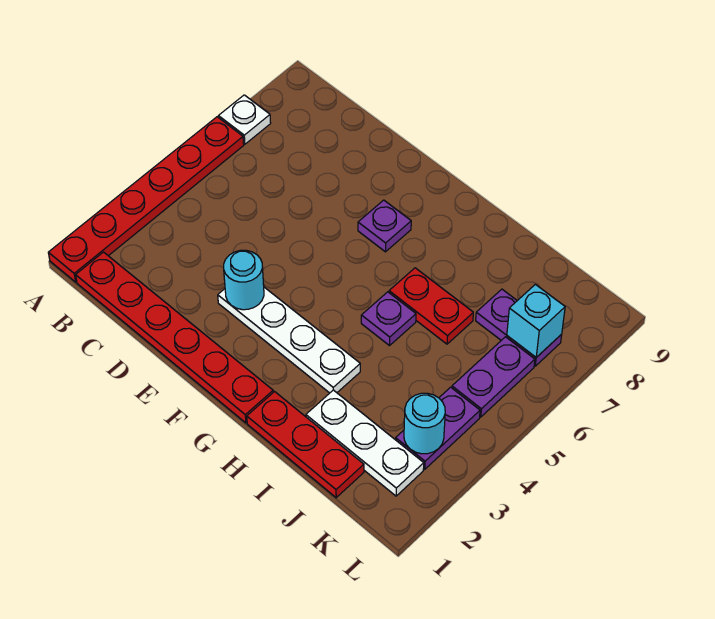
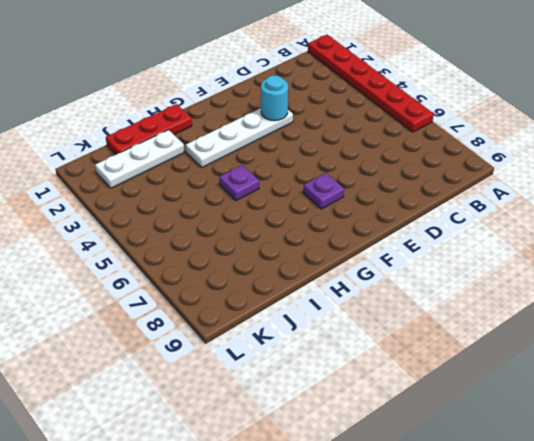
none -> white plate A7 level 1
none -> red plate B1:G1 level 1
none -> red plate H6:I6 level 1

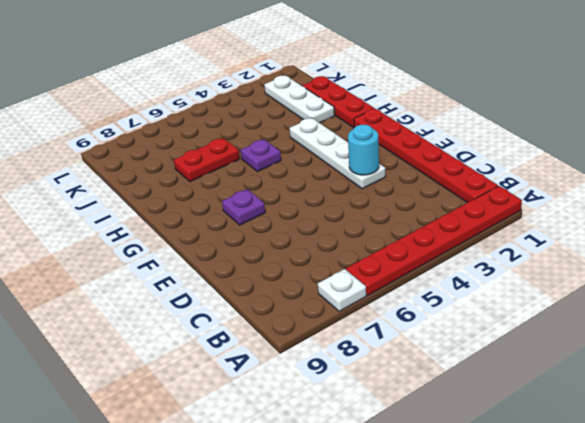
red plate I6:I7 level 1 -> red plate H6:I6 level 1
none -> purple plate J7:K7 level 1
none -> purple plate K3:K4 level 1
none -> purple plate K5:K6 level 1

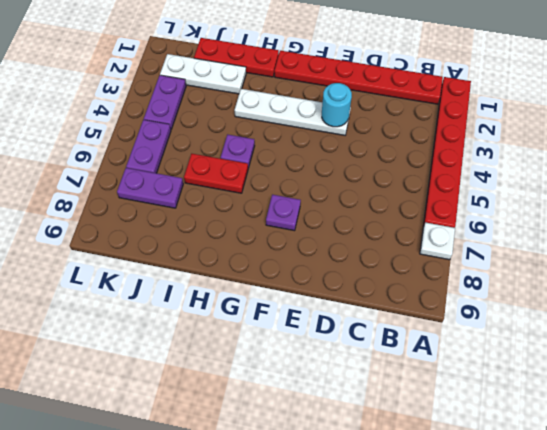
none -> cyan round brick K3 level 2
none -> cyan brick K7 level 2

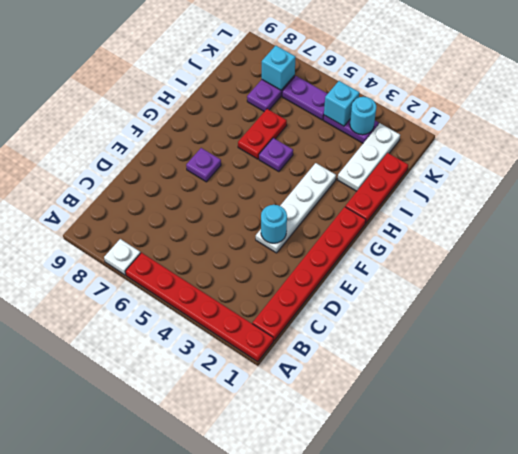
cyan brick K4 level 2 -> none

